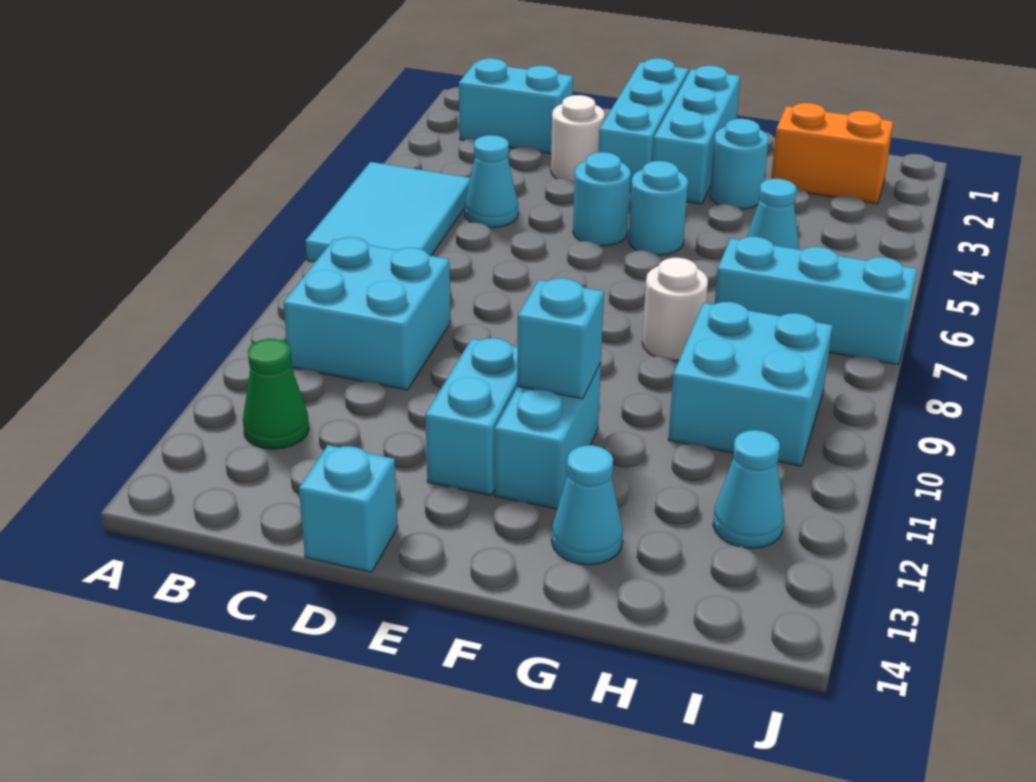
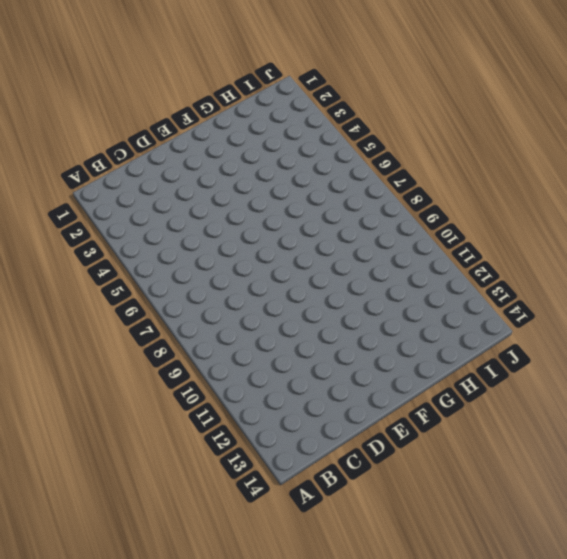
none -> cyan tile A5:B7 level 1
none -> cyan brick B2:C2 level 1
none -> cyan brick B9:C10 level 1

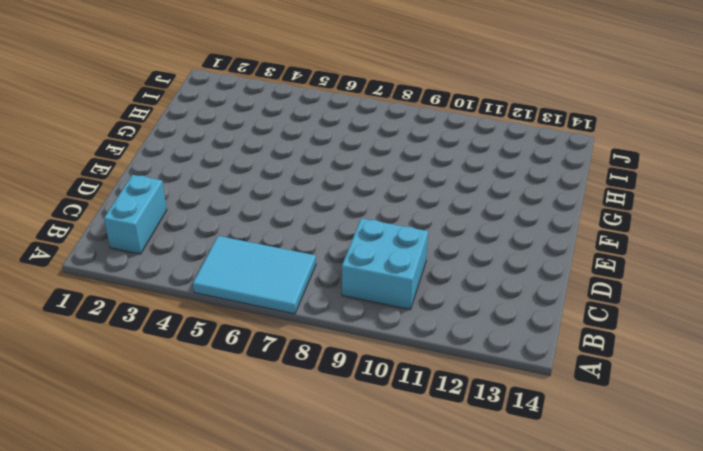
none -> green cone B12 level 1
none -> cyan cone C5 level 1
none -> white round brick D3 level 1

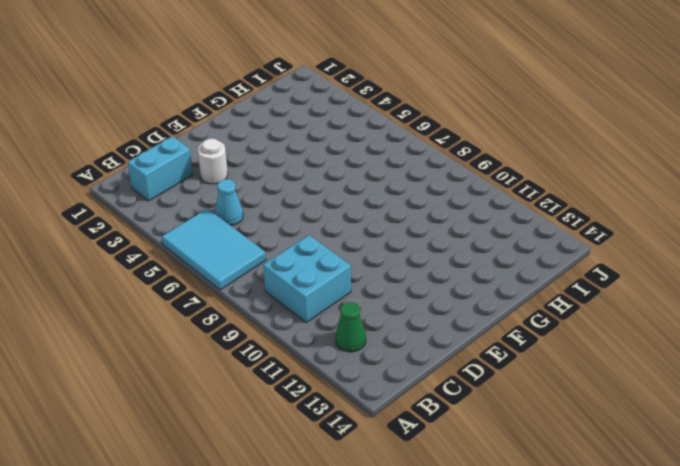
none -> cyan brick D14 level 1
none -> cyan brick E1:E3 level 1
none -> cyan round brick E5 level 1

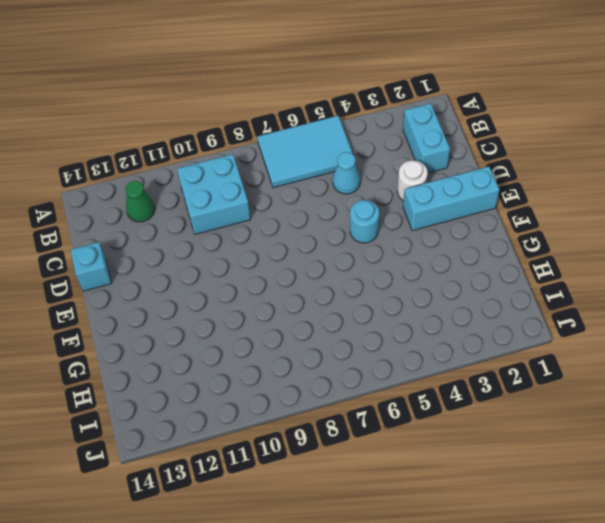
none -> cyan brick E11:E12 level 1
none -> cyan brick F1:F3 level 1
none -> cyan round brick F5 level 1

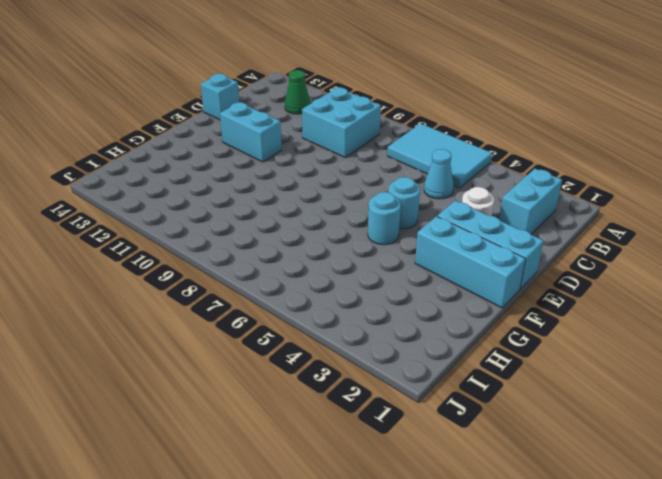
none -> cyan brick F11:F12 level 1
none -> cyan round brick G3 level 1
none -> white round brick G8 level 1

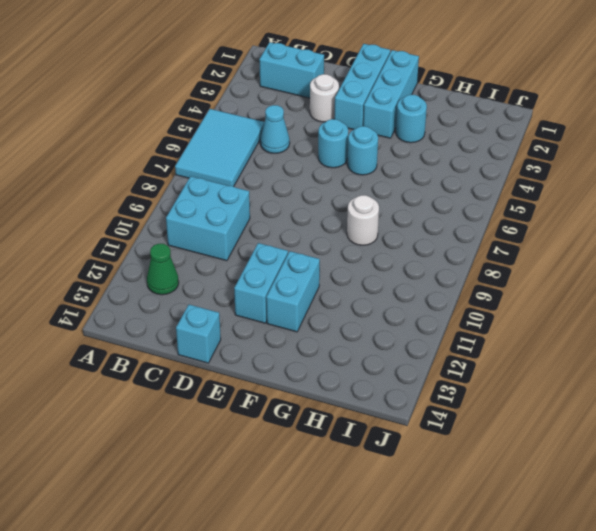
none -> cyan cone G13 level 1
none -> orange brick H2:I2 level 1
none -> cyan cone H5 level 1

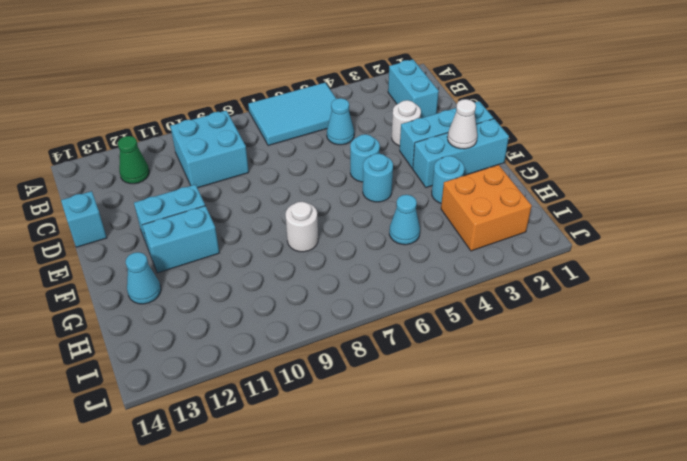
white cone F2 level 2 -> none
orange brick H2:I3 level 1 -> orange brick H2:I2 level 1
none -> cyan brick H7:J7 level 1
none -> cyan brick H9:I10 level 1
none -> cyan cone I12 level 1

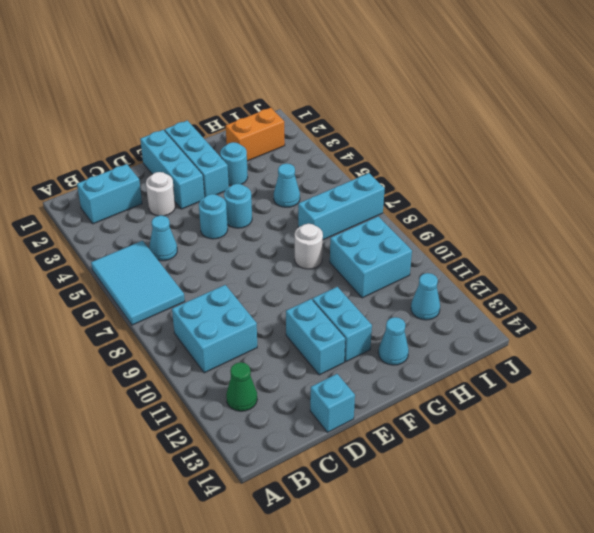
none -> cyan brick F11 level 2

